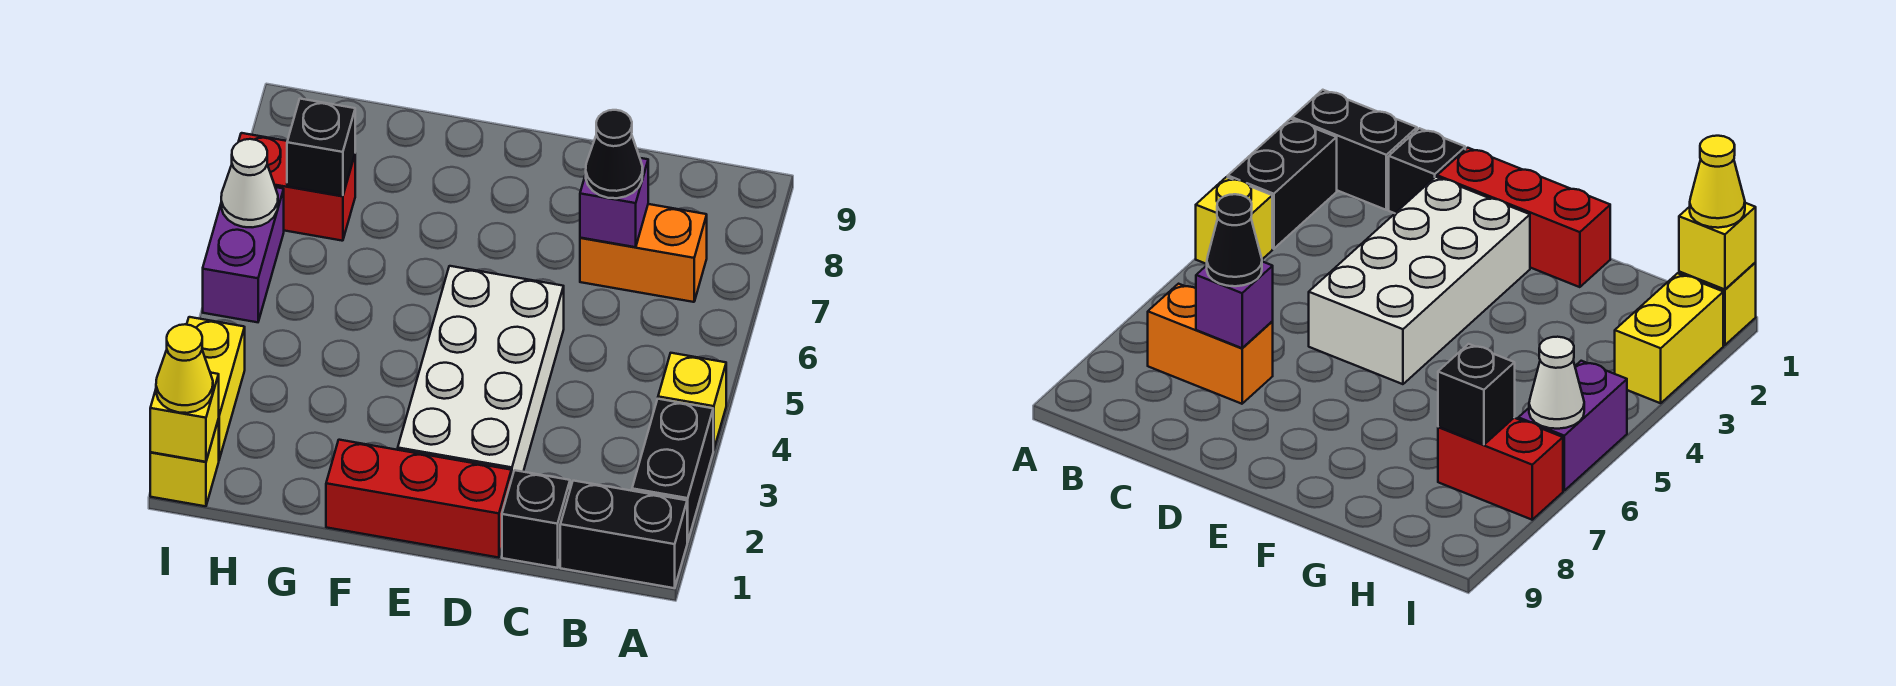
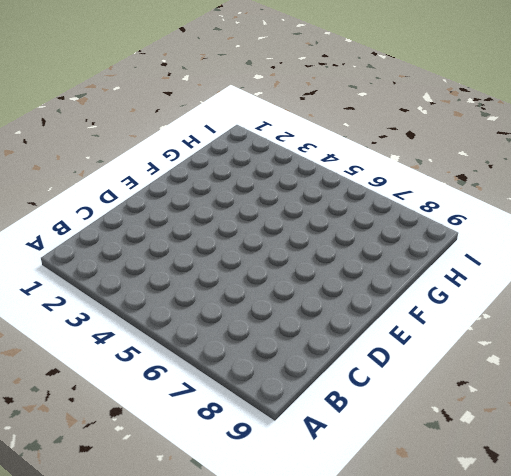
none -> black brick A1:B1 level 1
none -> black brick A2:A3 level 1
none -> yellow brick A4 level 1

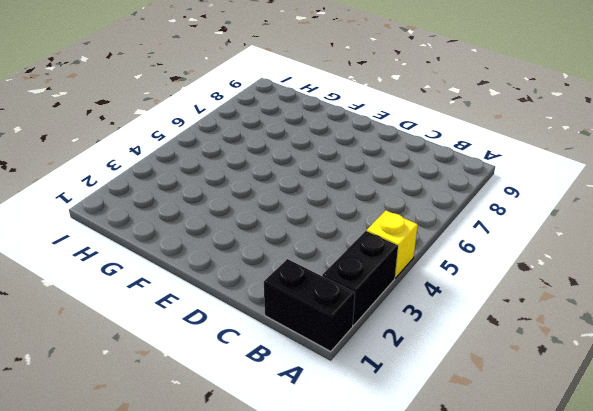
none -> orange brick B7:C7 level 1
none -> black brick C1 level 1
none -> red brick D1:F1 level 1

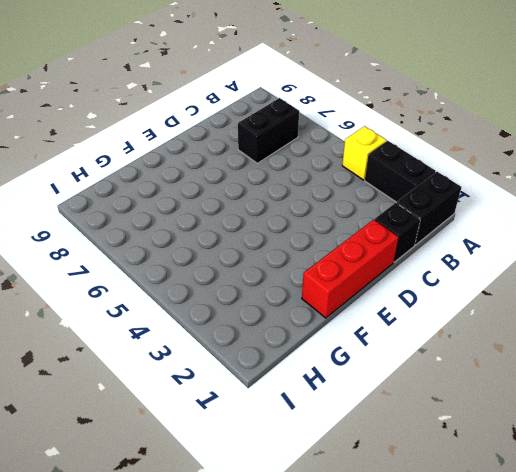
black brick B7:C7 level 1 -> orange brick B7:C7 level 1
none -> white brick D2:E5 level 1
none -> red brick H7:I7 level 1
none -> yellow brick I1 level 1

